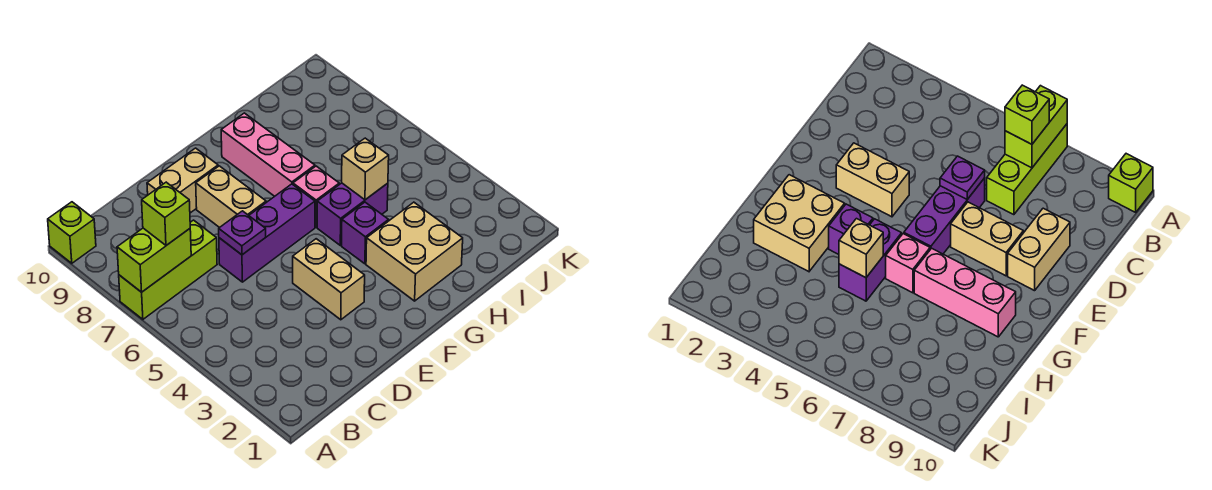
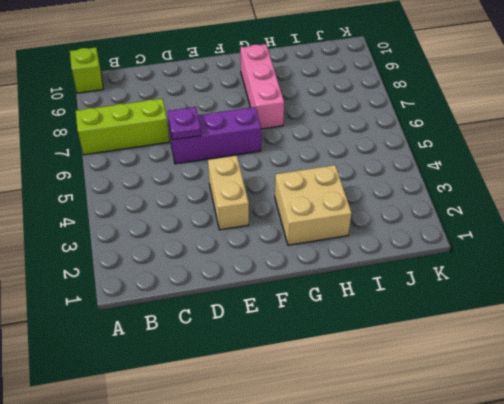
none -> tan brick D9:E9 level 1
none -> tan brick E7:E8 level 1
none -> purple brick G4 level 1

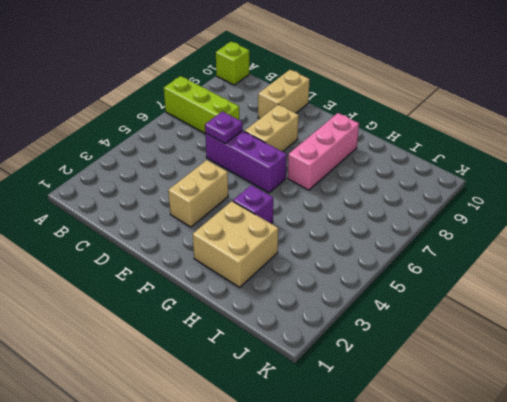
tan brick D9:D10 level 1 -> tan brick D9:E9 level 1
none -> purple brick G5:H5 level 1
none -> pink brick G6 level 1
none -> lime brick A7:B7 level 2

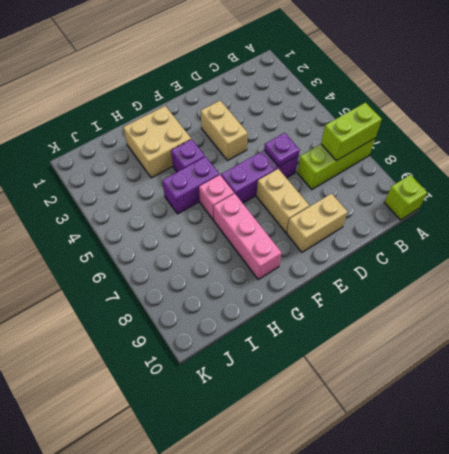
none -> tan brick H5 level 2
none -> lime brick B7 level 3

